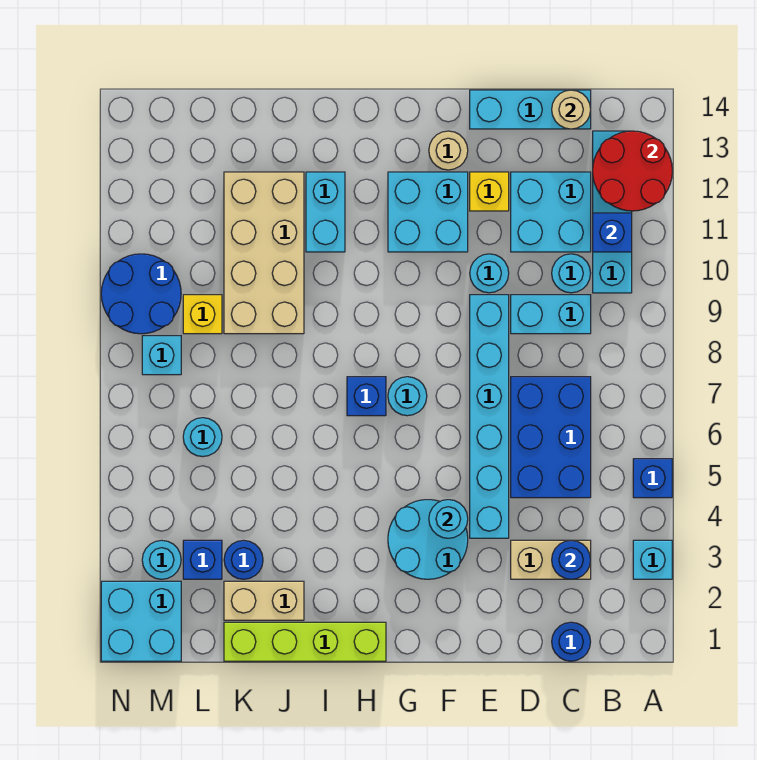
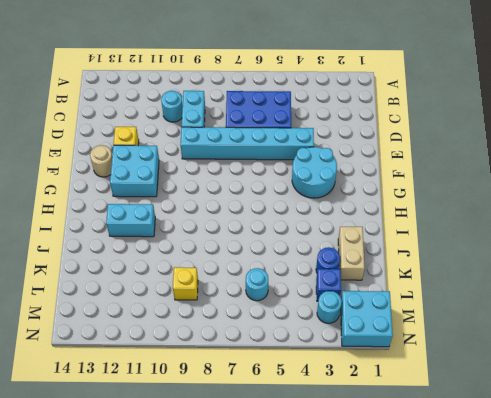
none -> cyan brick A3 level 1
none -> blue brick A5 level 1
none -> cyan brick B10:B13 level 1
none -> blue round brick C1 level 1

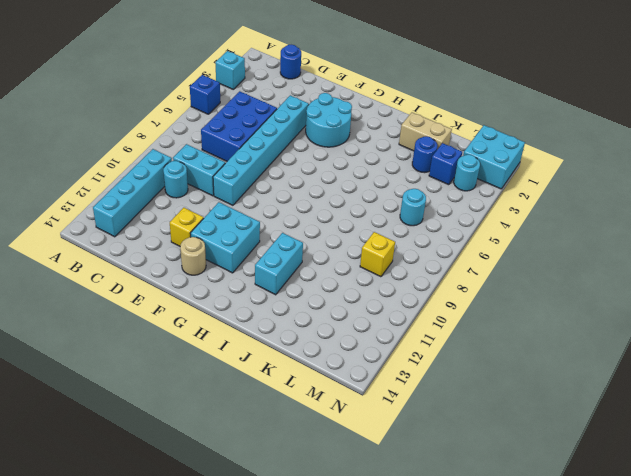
none -> tan brick C3:D3 level 1
none -> cyan brick C11:D12 level 1
none -> cyan brick C14:E14 level 1
none -> cyan round brick E10 level 1

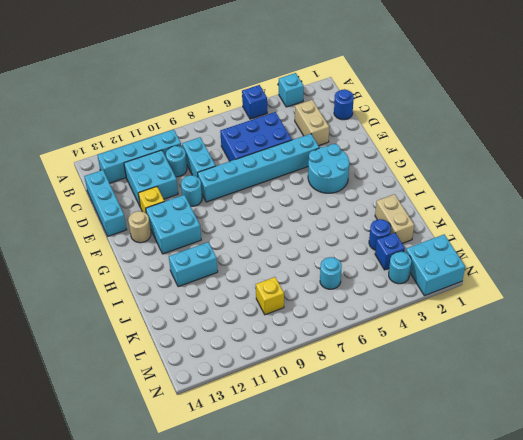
none -> cyan round brick G7 level 1
none -> lime brick H1:K1 level 1
none -> blue brick H7 level 1
none -> tan brick J9:K12 level 1

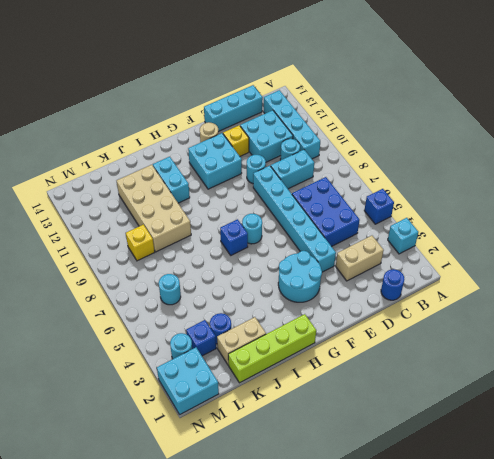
none -> cyan brick M8 level 1
none -> blue round brick M9:N10 level 1
none -> red round brick A12:B13 level 2
none -> blue brick B11 level 2

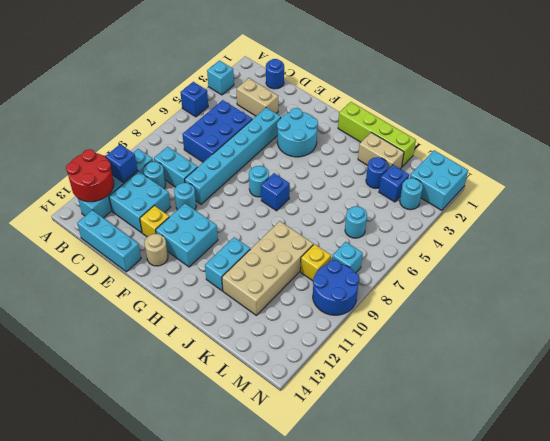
none -> blue round brick C3 level 2
none -> tan round brick C14 level 2
none -> cyan round brick F4 level 2

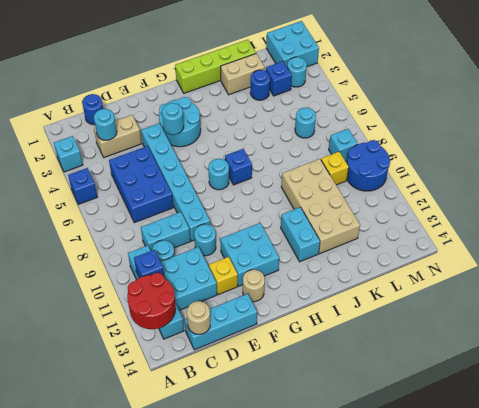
cyan round brick C3 level 2 -> blue round brick C3 level 2

